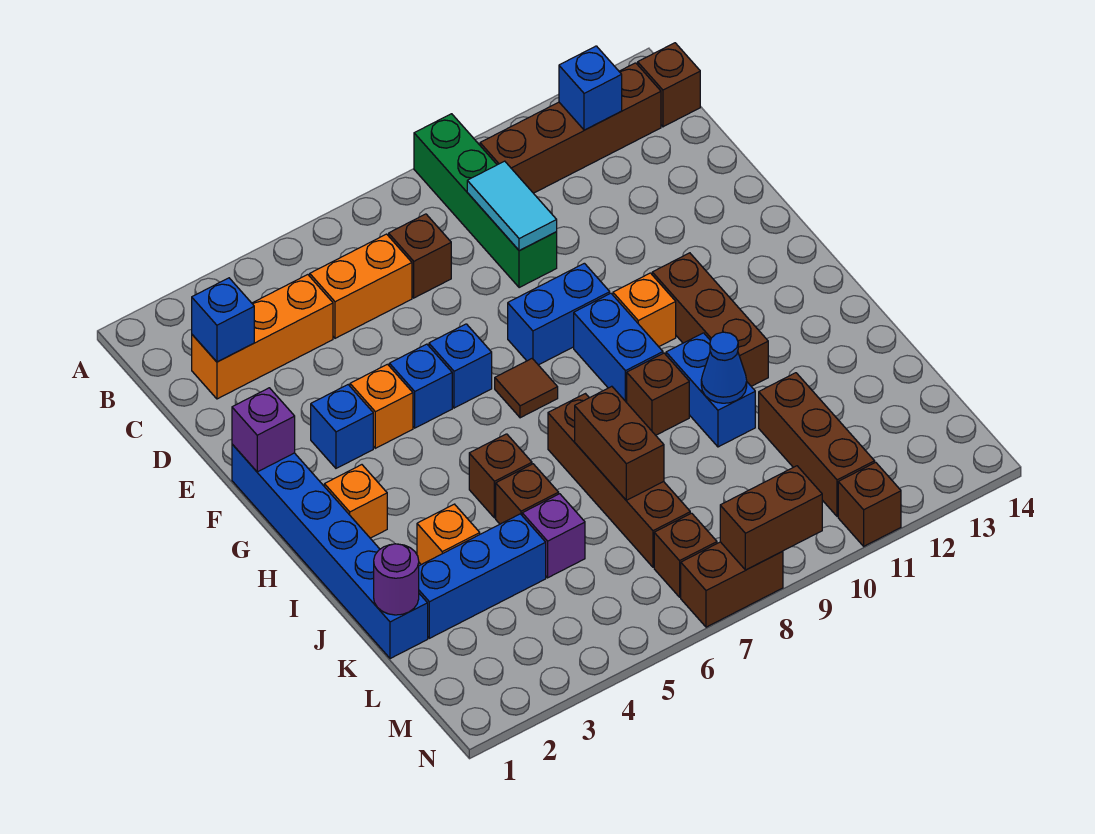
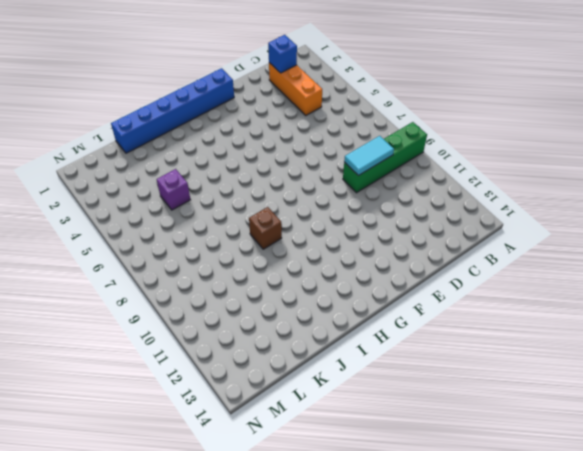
none -> brown brick B10:B13 level 1
none -> brown brick B14 level 1
none -> orange brick C5:C6 level 1
none -> brown brick C7 level 1

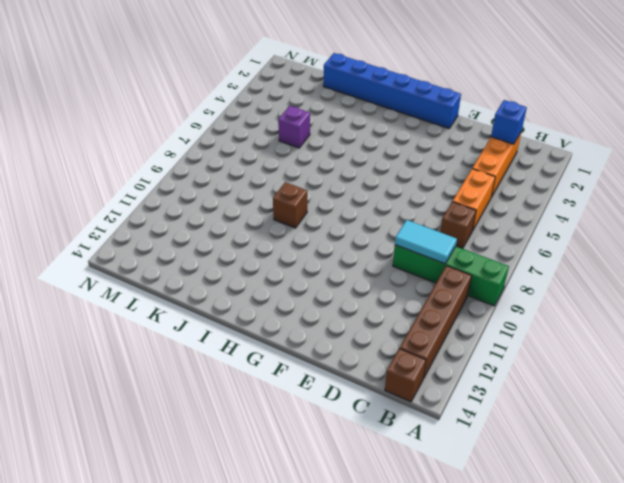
none -> blue brick F3 level 1
none -> orange brick F4 level 1
none -> blue brick F5 level 1
none -> blue brick F6 level 1

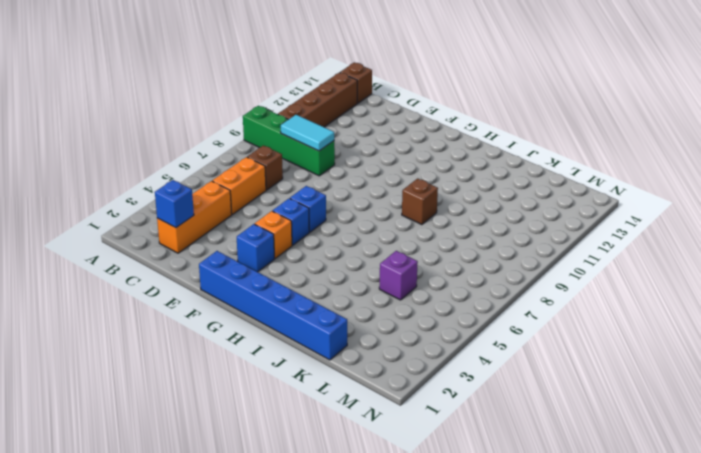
none -> blue brick F8:F9 level 1
none -> brown tile G7 level 1
none -> blue brick G9:H9 level 1
none -> orange brick G10 level 1

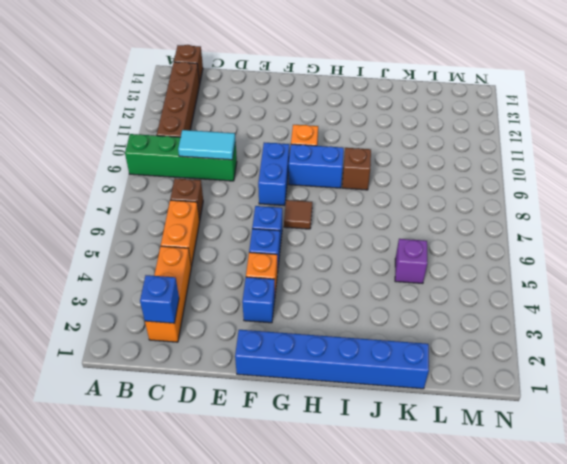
none -> brown brick G11:I11 level 1
none -> orange brick H2 level 1
none -> brown brick I5 level 1
none -> brown brick I7:L7 level 1

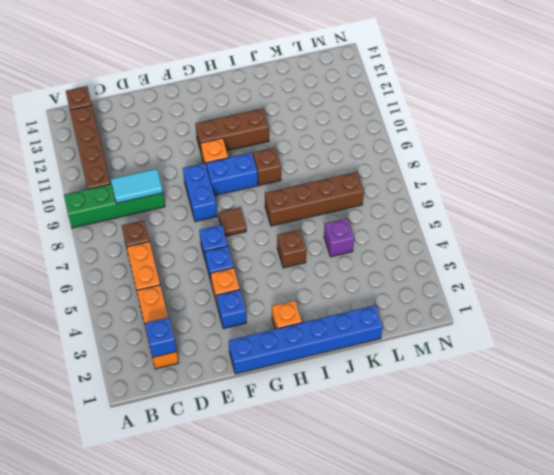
none -> blue brick I10:J10 level 1
none -> orange brick J3 level 1
none -> brown brick J5 level 1
none -> blue brick K2:K4 level 1

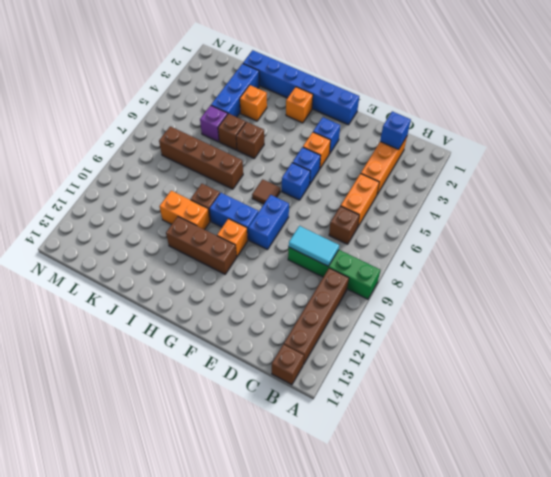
orange brick I10:J10 level 1 -> blue brick I10:J10 level 1
none -> brown brick K11:M11 level 1
none -> brown brick M7 level 1
none -> brown brick N7:N8 level 1
none -> brown brick N11 level 1

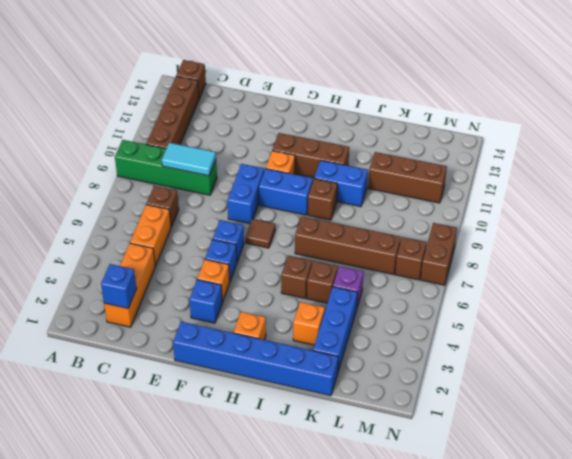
none -> brown brick N11 level 1
none -> blue brick B12 level 2
none -> purple brick F1 level 2
none -> brown brick J7:K7 level 2

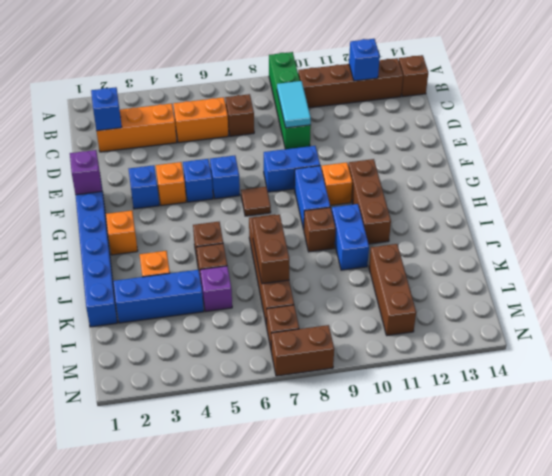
none -> brown brick N11 level 1
none -> blue cone J10 level 2
none -> purple round brick K1 level 2
none -> brown brick N8:N9 level 2

